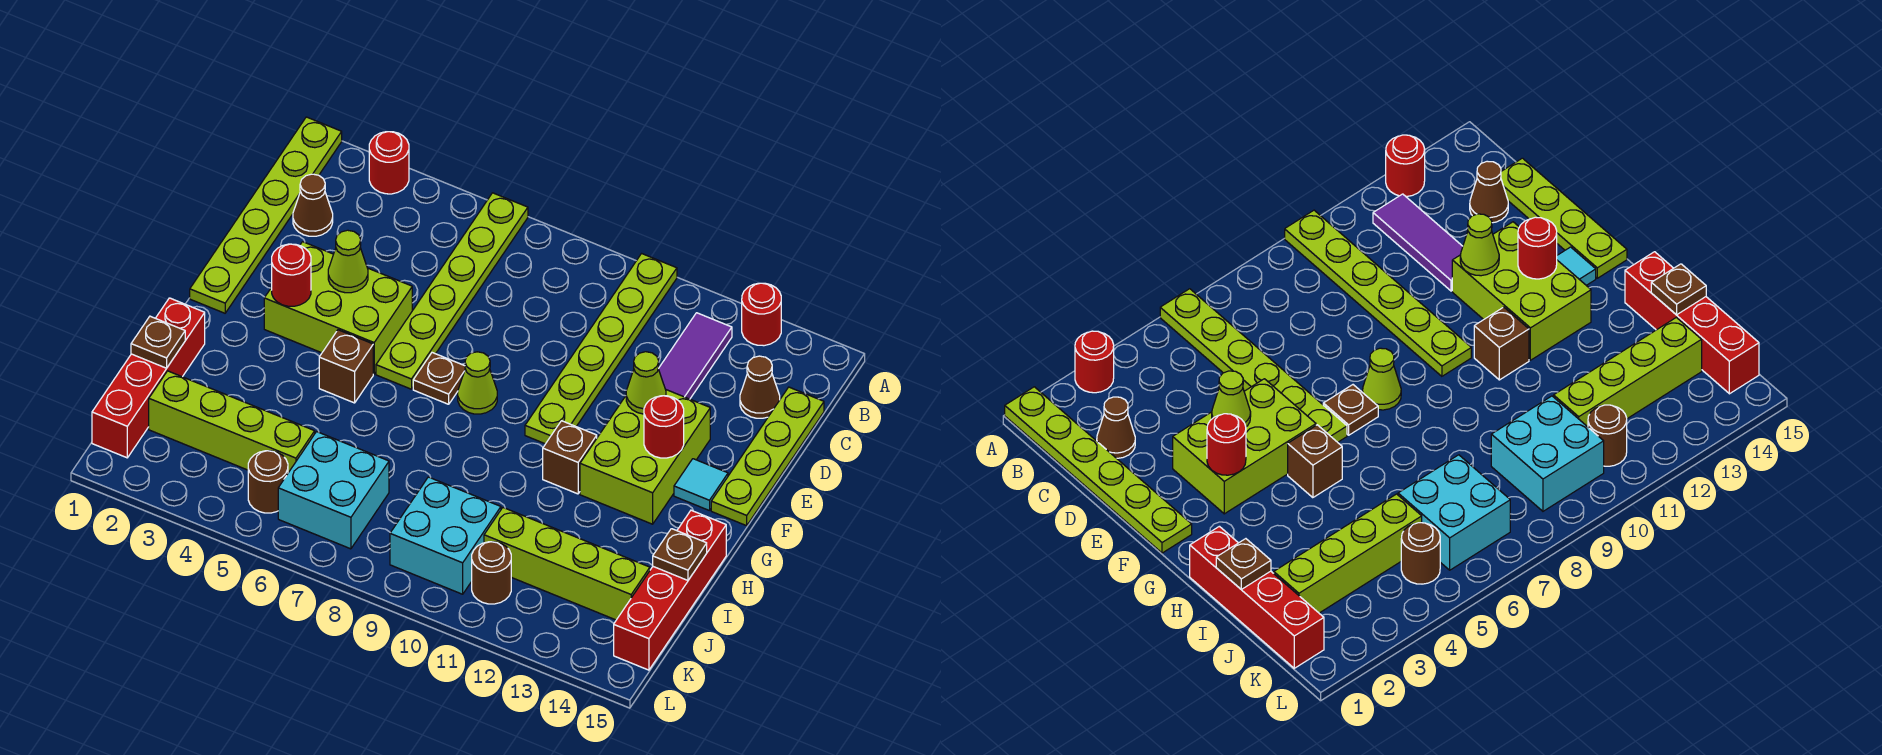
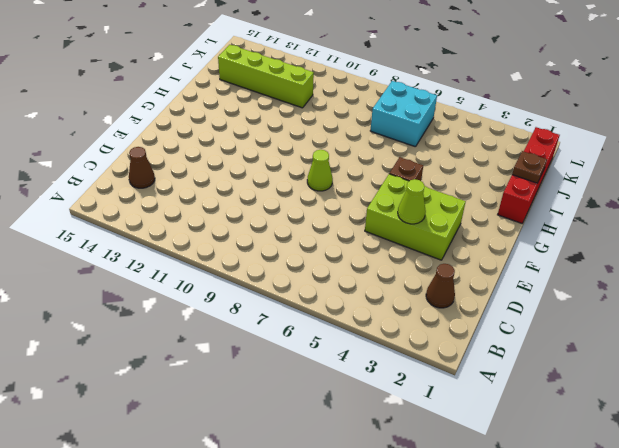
none -> lime plate A1:F1 level 1
none -> red round brick A3 level 1
none -> lime plate A6:F6 level 1
none -> lime plate A10:F10 level 1

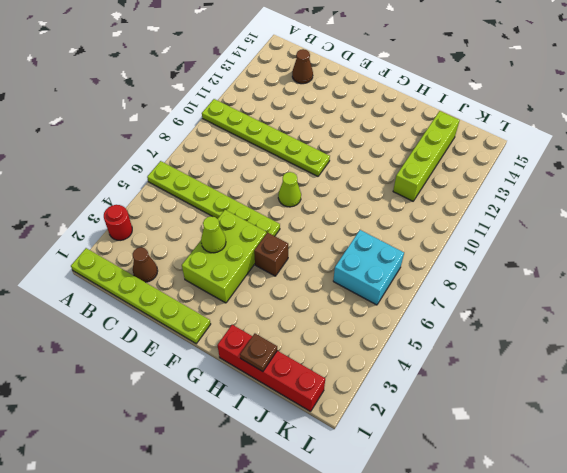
none -> red round brick A13 level 1
none -> purple tile B12:D12 level 1
none -> lime plate C15:F15 level 1
none -> lime brick E12:G13 level 1

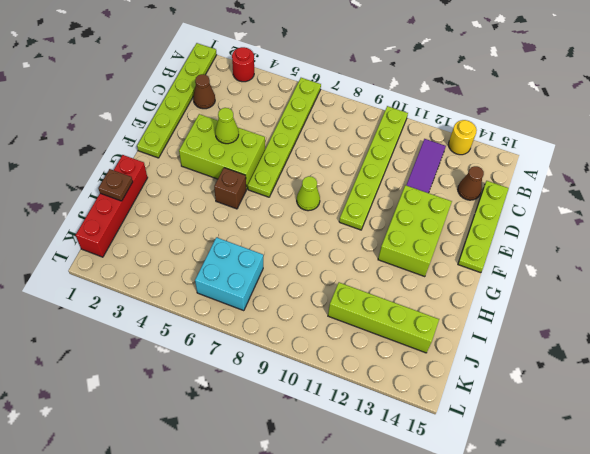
yellow round brick A13 level 1 -> red round brick A13 level 1
none -> brown plate F7 level 1
none -> cyan tile F14 level 1
none -> brown brick G11 level 1
none -> red brick H15:K15 level 1

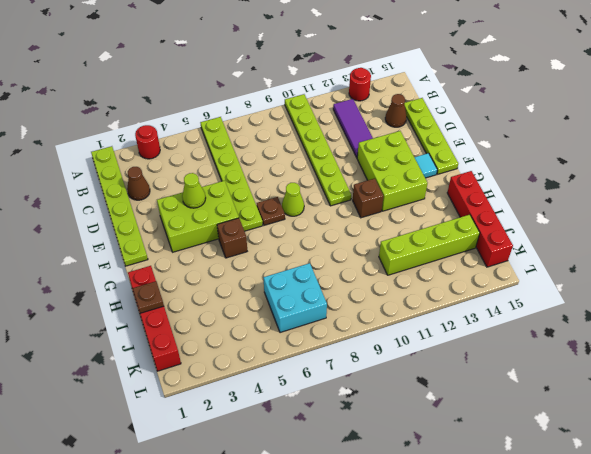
none -> lime brick J2:J5 level 1
none -> cyan brick J9:K10 level 1
none -> brown round brick K5 level 1
none -> brown round brick K11 level 1

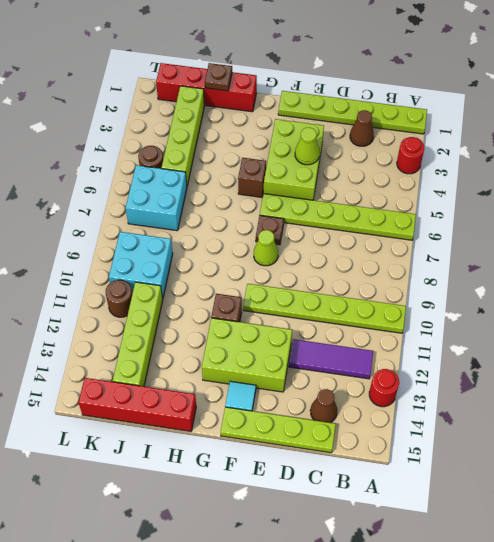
none -> lime cone E12 level 2
none -> red round brick F3 level 2
none -> red round brick F13 level 2
none -> brown plate I15 level 2

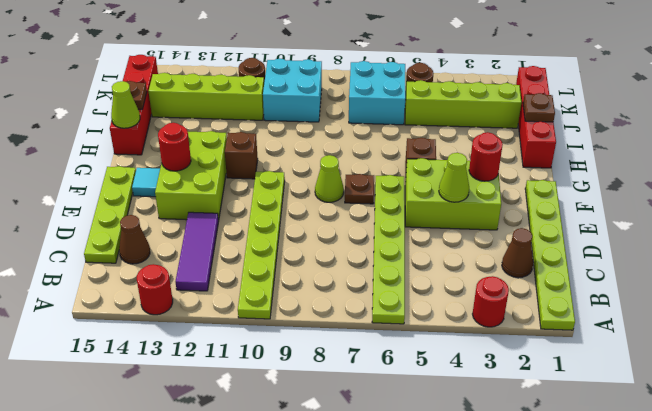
lime cone H15 level 2 -> lime cone E12 level 2

